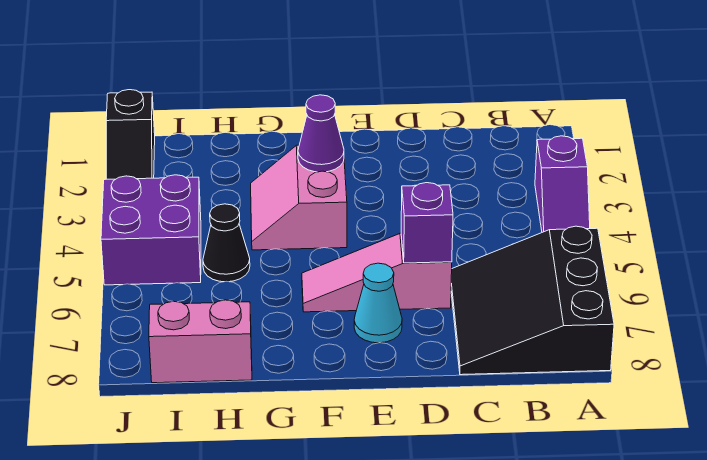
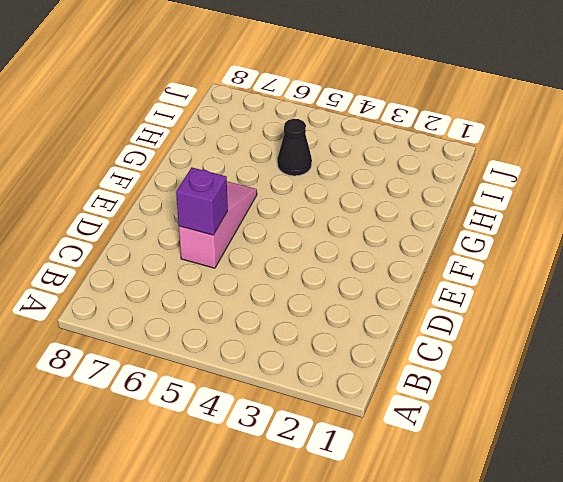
none -> purple slope A3:A4 level 1 top 3
none -> black slope A6:C8 level 1 top A

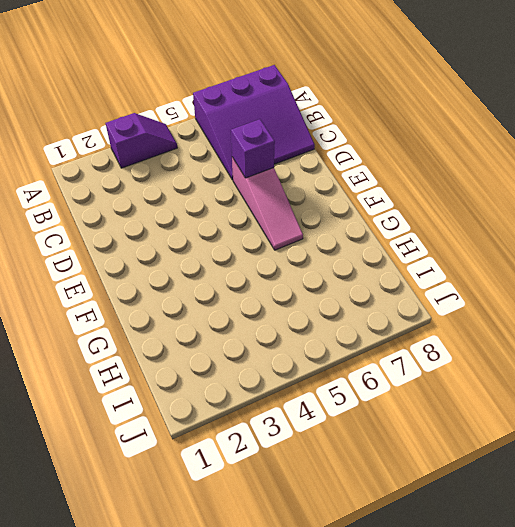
purple slope A6:C8 level 1 top A -> black slope A6:C8 level 1 top A
none -> cyan cone E7 level 1
none -> pink slope F3:G4 level 1 top F

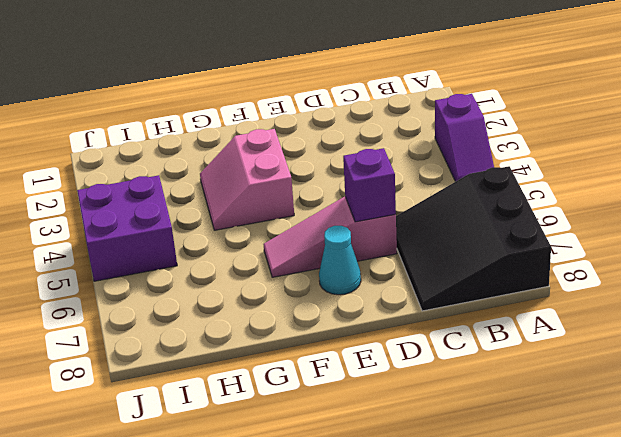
none -> black cone H5 level 1
none -> pink brick H8:I8 level 1

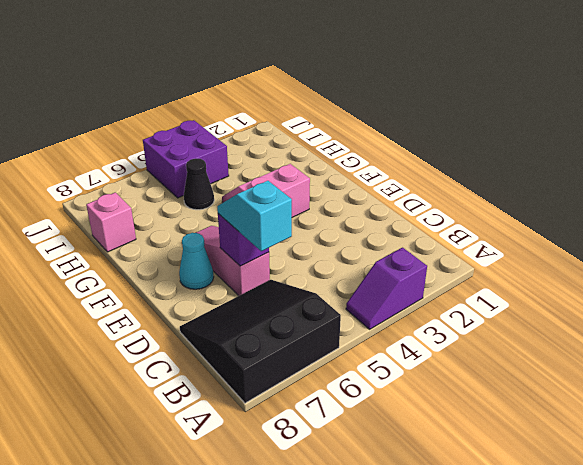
cyan slope C6:D6 level 3 top C -> none
pink brick H8 level 1 -> pink brick H8:I8 level 1
none -> black slope J1:J3 level 1 top 1
none -> purple cone F3 level 2

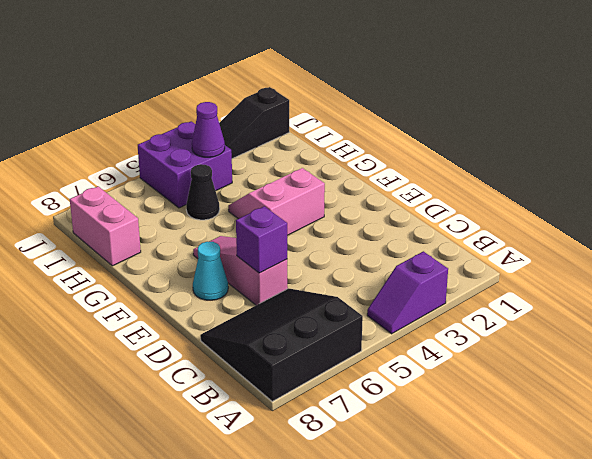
purple cone I4 level 2 -> purple cone F3 level 2

